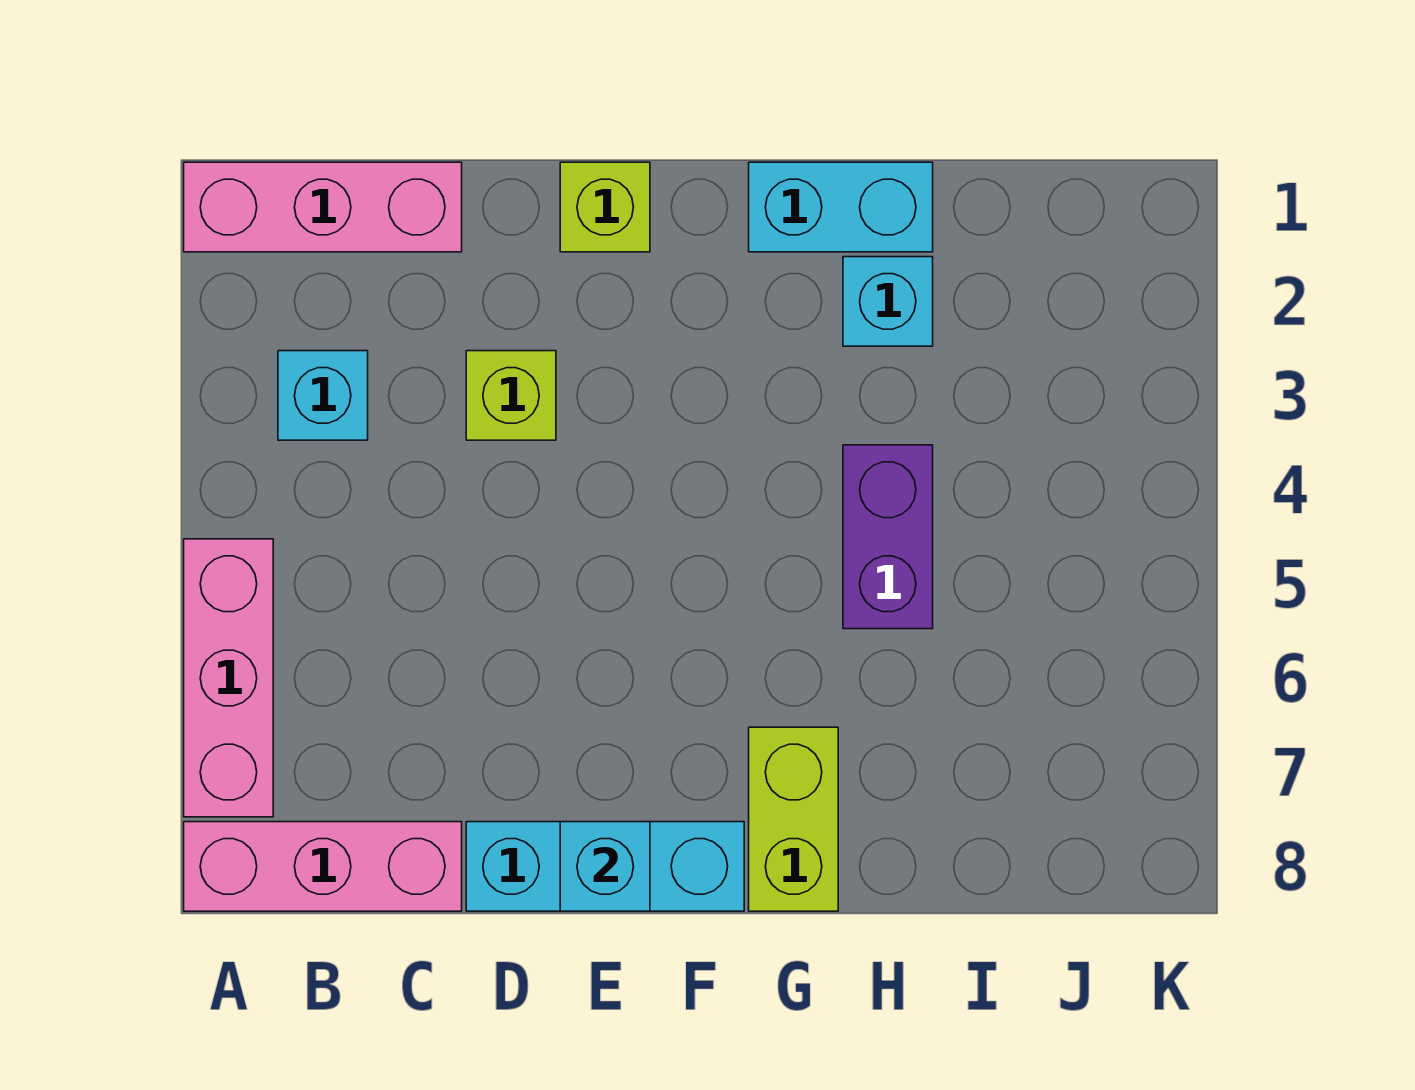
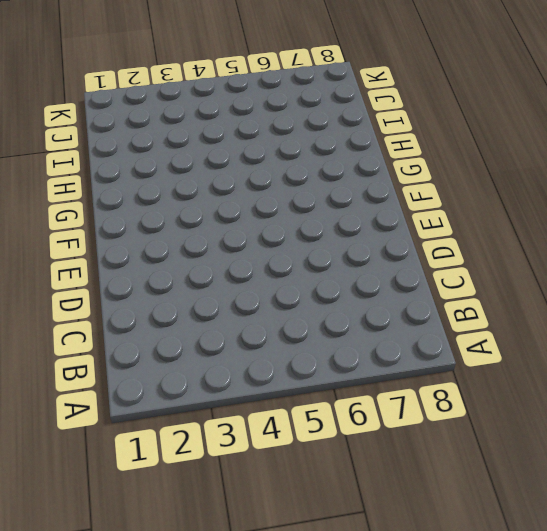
none -> pink brick A1:C1 level 1
none -> pink brick A5:A7 level 1
none -> pink brick A8:C8 level 1

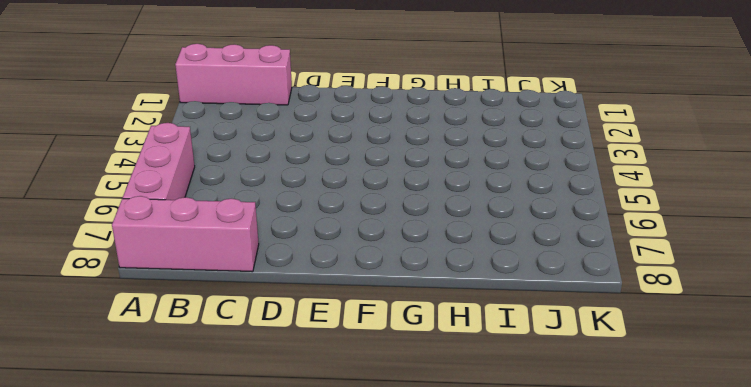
none -> cyan brick B3 level 1
none -> lime brick D3 level 1
none -> cyan brick D8:F8 level 1

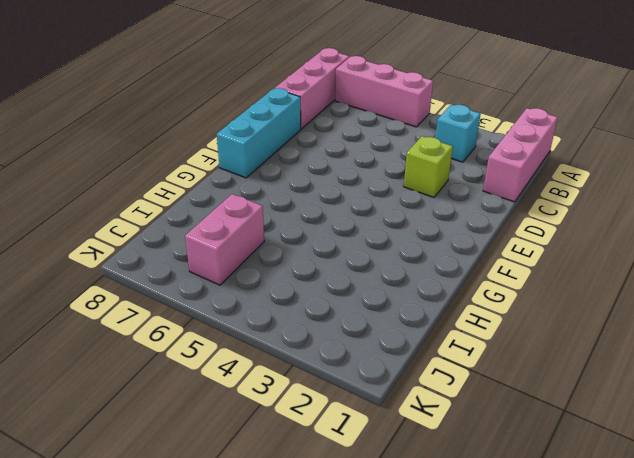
pink brick I6:J6 level 1 -> none
none -> lime brick E1 level 1
none -> cyan brick G1:H1 level 1
none -> lime brick G7:G8 level 1

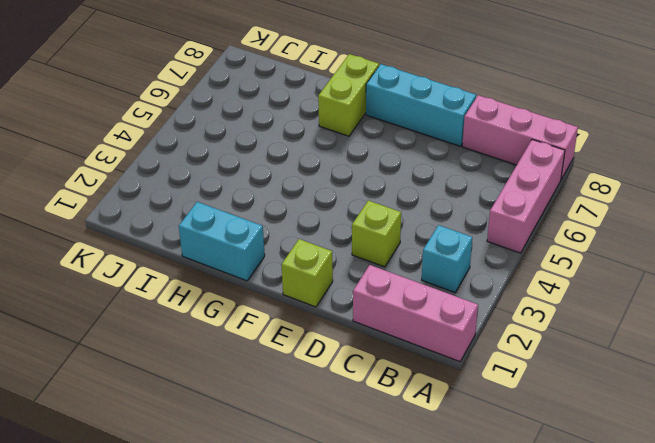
none -> cyan brick H2 level 1
none -> purple brick H4:H5 level 1
none -> cyan brick E8 level 2

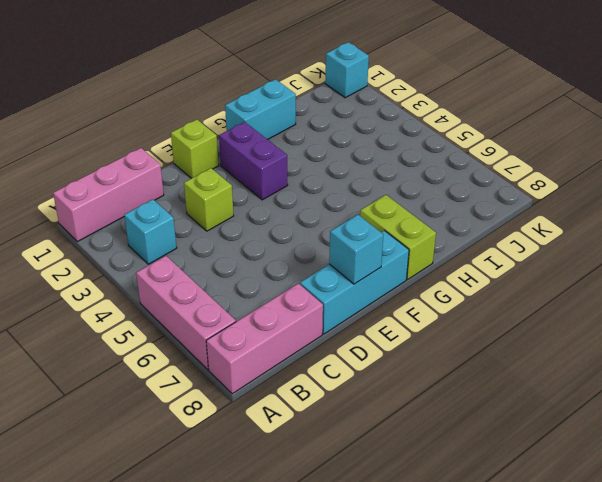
purple brick F2:F3 level 1 -> purple brick H4:H5 level 1
cyan brick K1 level 1 -> cyan brick H2 level 1

